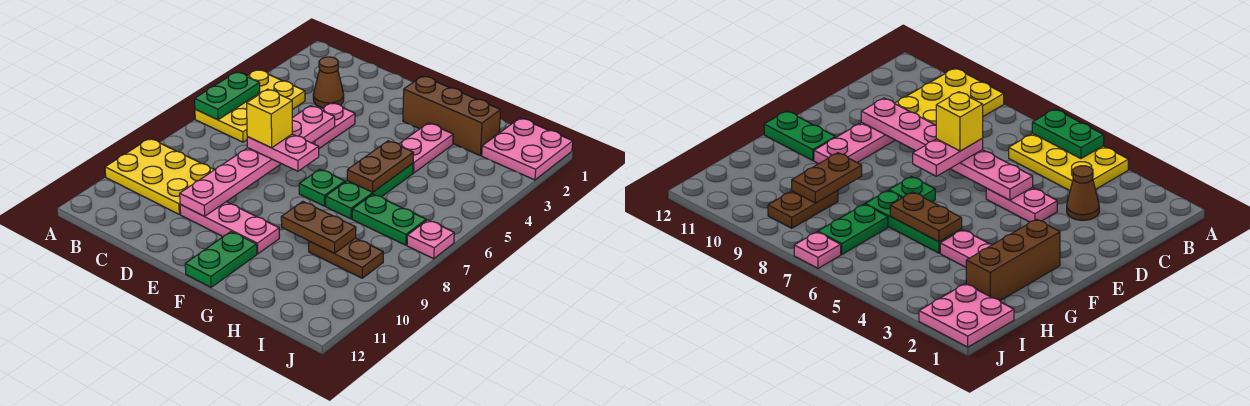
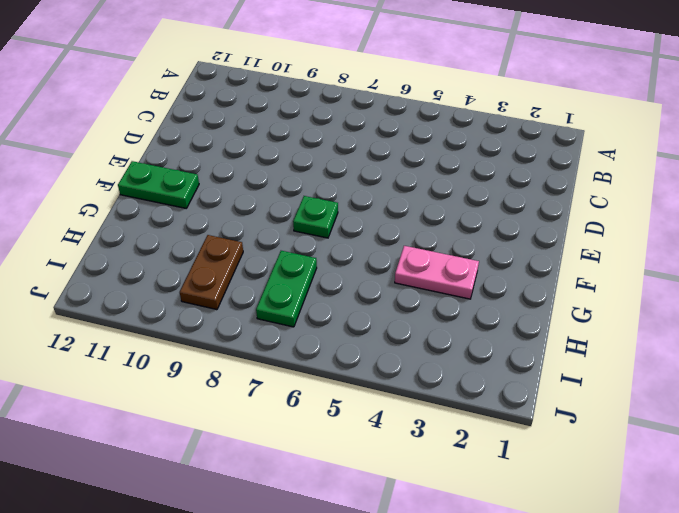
none -> yellow plate A4:B6 level 1
none -> yellow plate A9:C10 level 1
none -> brown cone C3 level 1

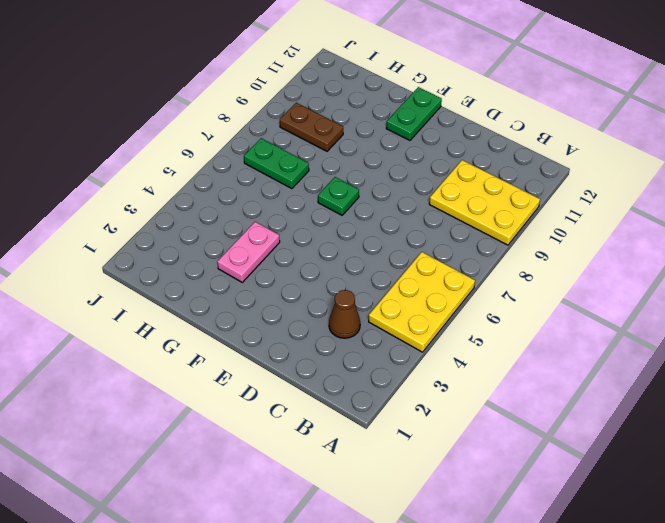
none -> pink plate D4:D5 level 1
none -> pink plate D10:F10 level 1
none -> brown brick F2:H2 level 1

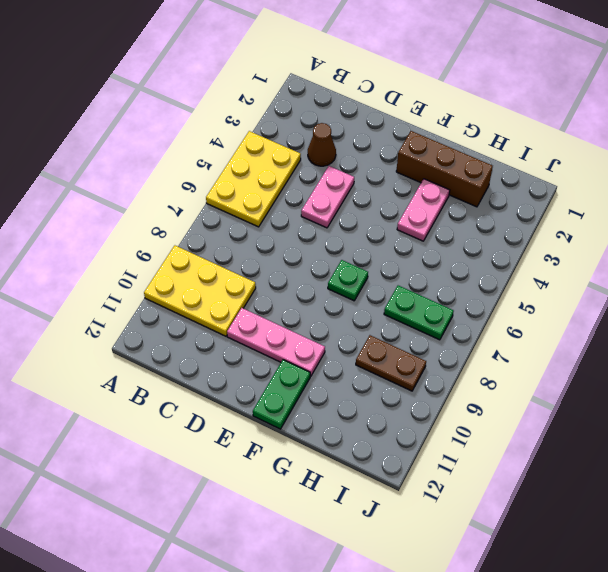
none -> green plate G5:G7 level 1
none -> pink plate I1:J2 level 1
none -> pink plate J7 level 1

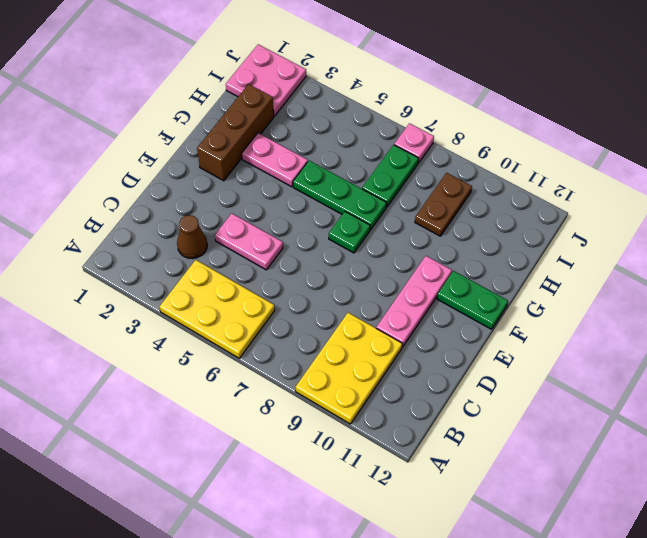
none -> green plate A5:A6 level 2
none -> pink plate D5:D10 level 2
none -> brown plate G5:G6 level 2

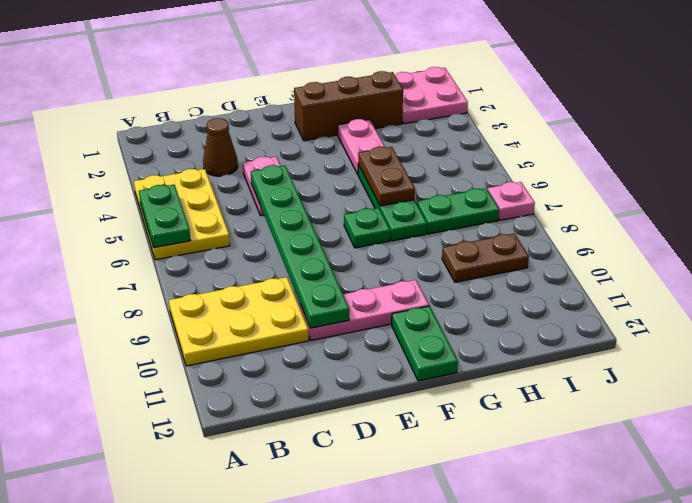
green plate D5:D10 level 2 -> pink plate D5:D10 level 2
none -> brown plate G9:H9 level 2
none -> pink plate D7:E7 level 3
none -> yellow brick D7 level 4

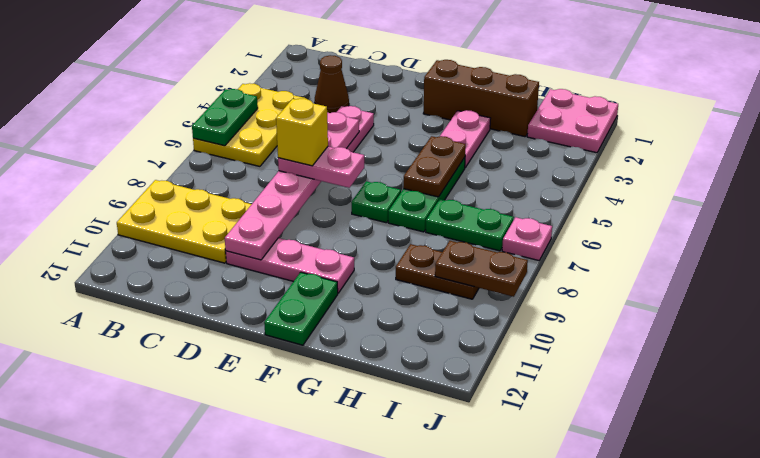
brown plate I9:J9 level 2 -> brown plate G9:H9 level 2

